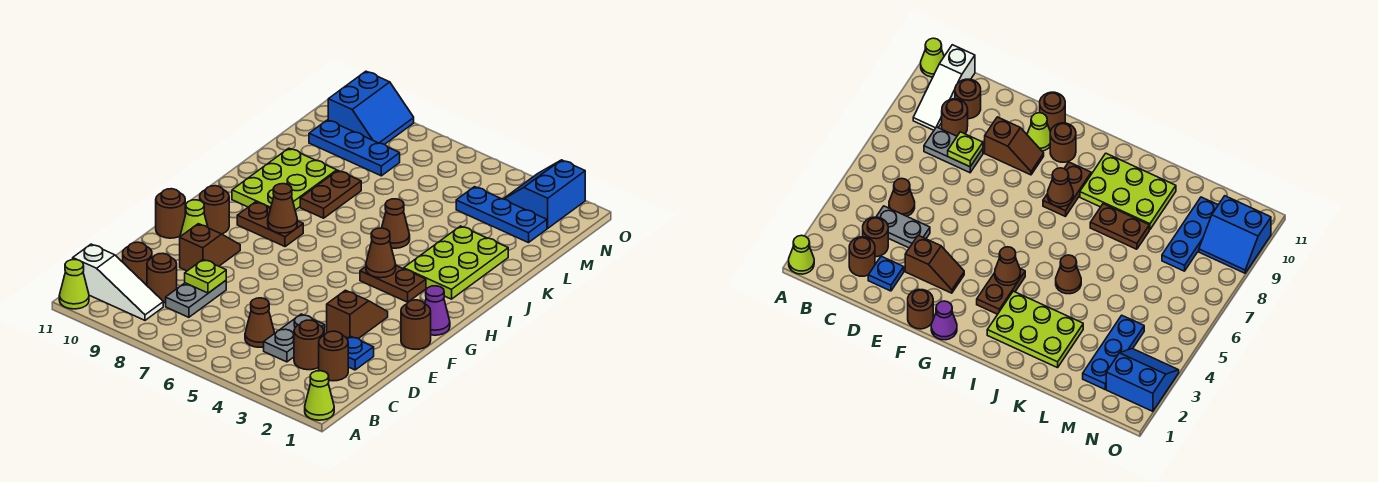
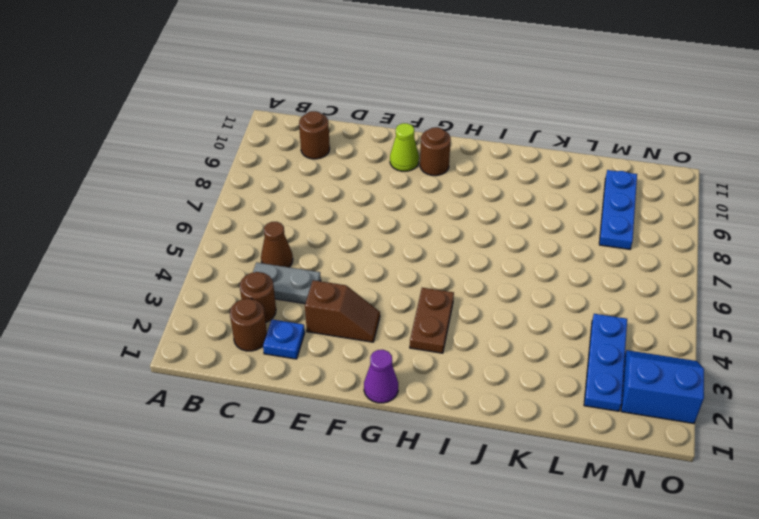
none -> lime cone A1 level 1
none -> lime cone A11 level 1
none -> white slope B9:B11 level 1 top 11
none -> grey plate C8:D8 level 1

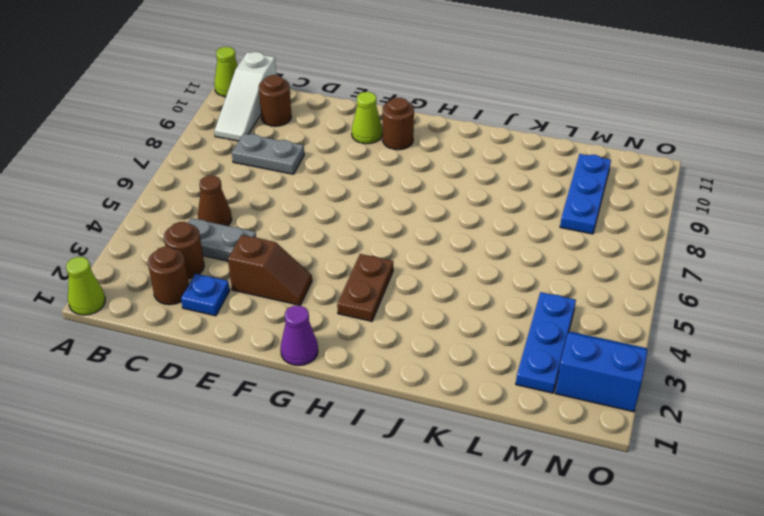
none -> brown round brick C9 level 1
none -> brown slope E9:F9 level 1 top E
none -> brown round brick F1 level 1
none -> brown round brick F11 level 1

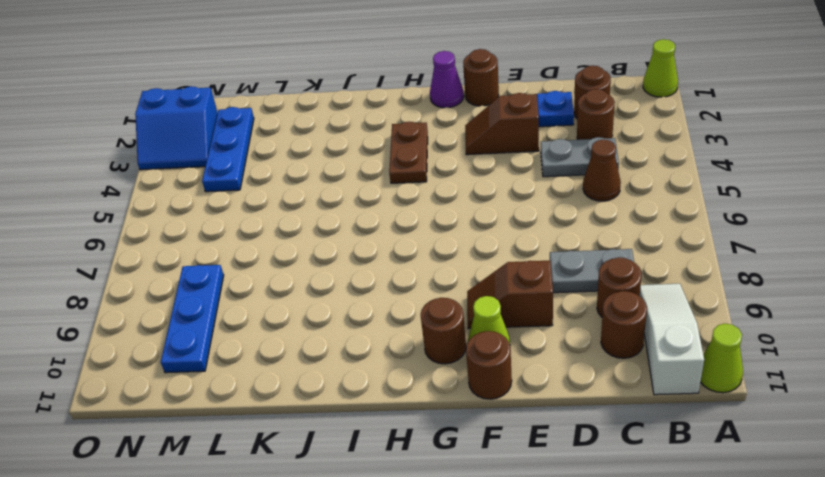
none -> brown plate H8:H9 level 1
none -> lime plate I2:K3 level 1
none -> lime plate I9:K10 level 1
none -> brown cone J5 level 1

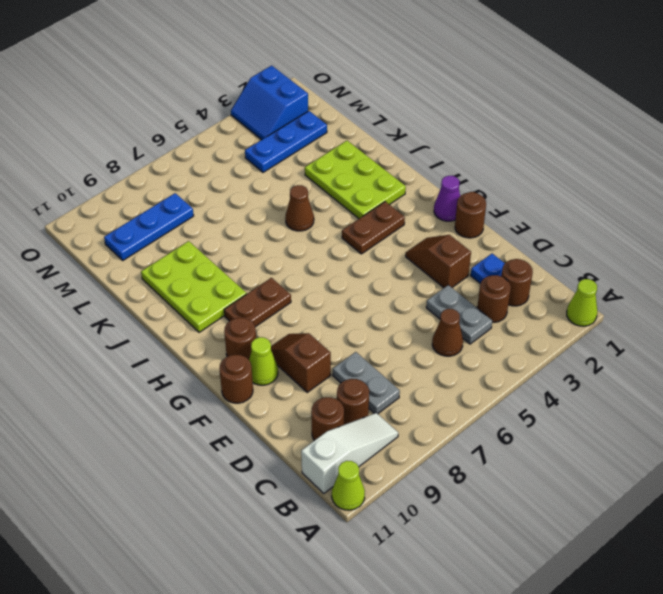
none -> brown plate J8:K8 level 1
none -> blue slope N9:O10 level 1 top 10
none -> lime plate D8 level 2
none -> brown cone H4 level 2

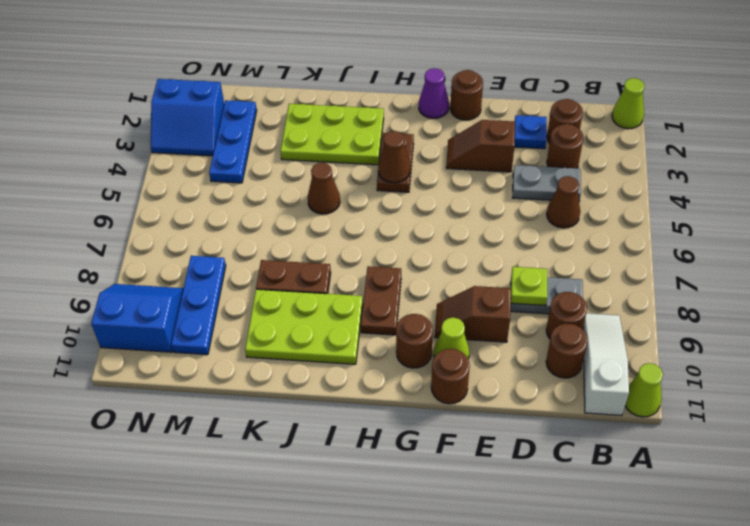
none -> brown cone H8 level 2

